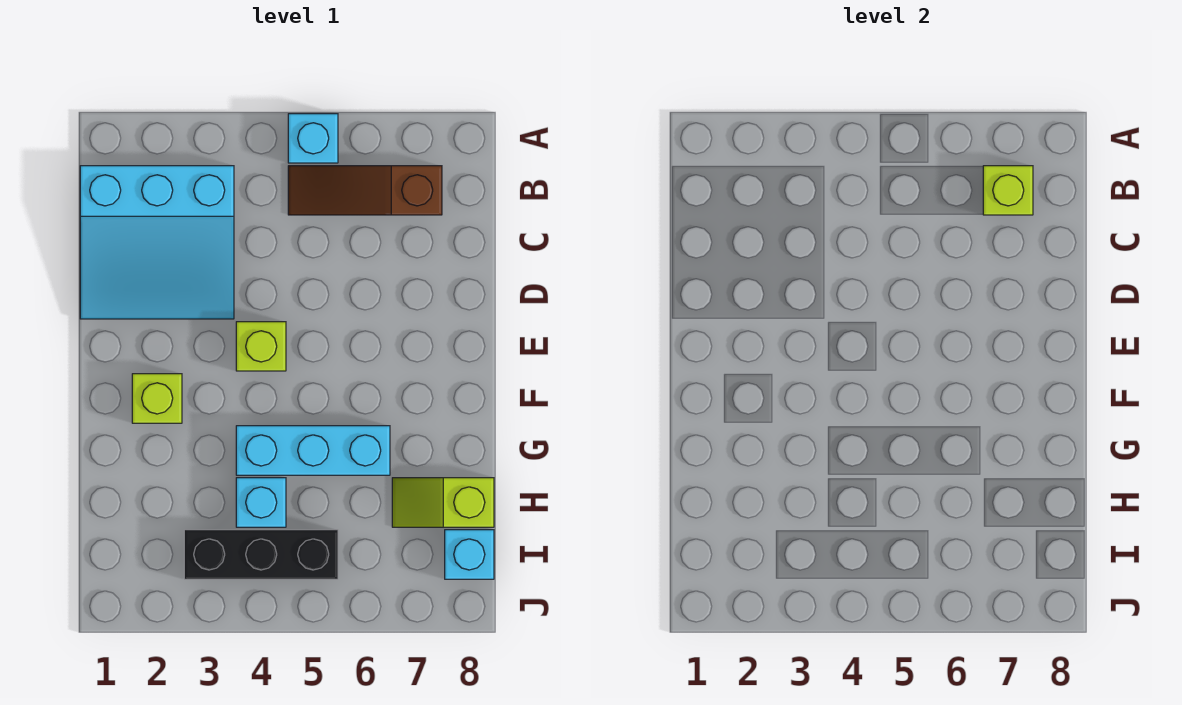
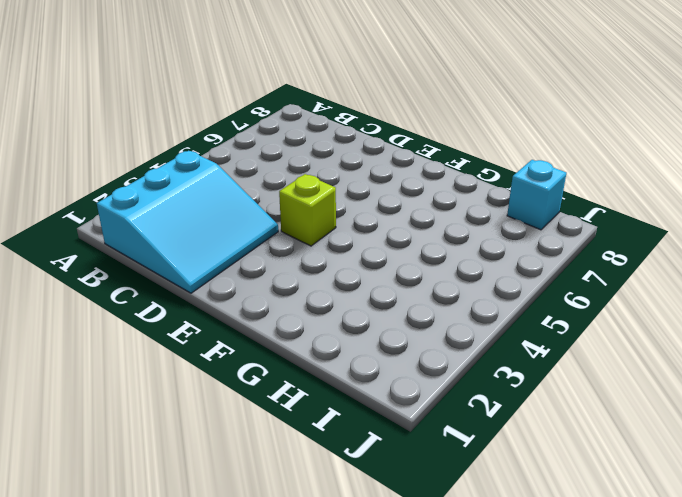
none -> cyan brick A5 level 1
none -> brown slope B5:B7 level 1 top 7

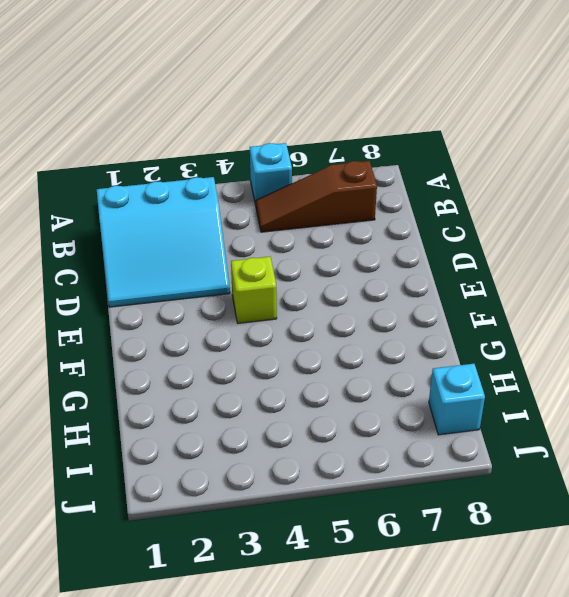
none -> lime brick F2 level 1
none -> cyan brick G4:G6 level 1

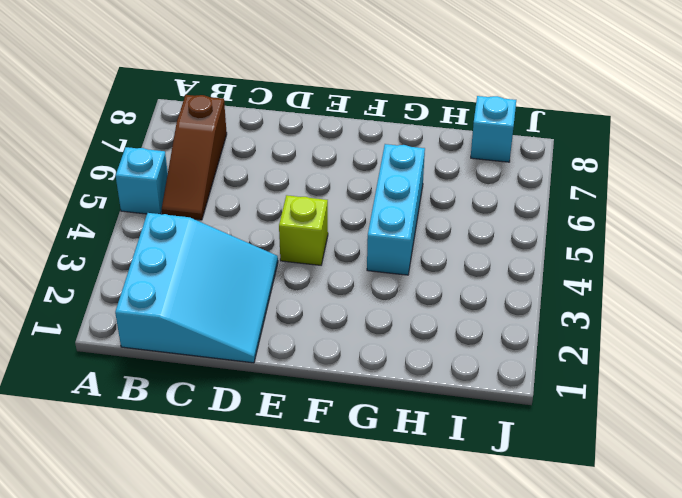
none -> lime brick F2 level 1
none -> cyan brick H4 level 1

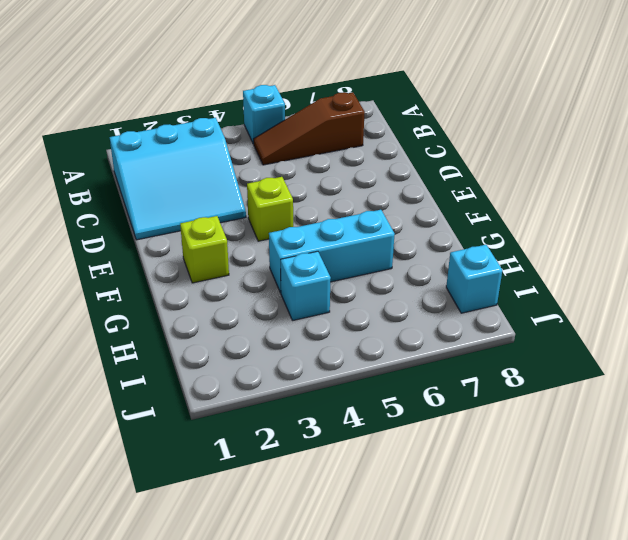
none -> lime slope H7:H8 level 1 top 8
none -> black brick I3:I5 level 1

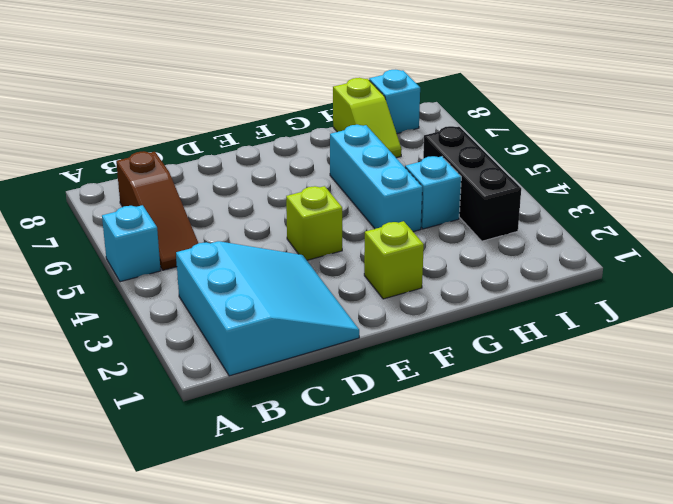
none -> lime brick B7 level 2

